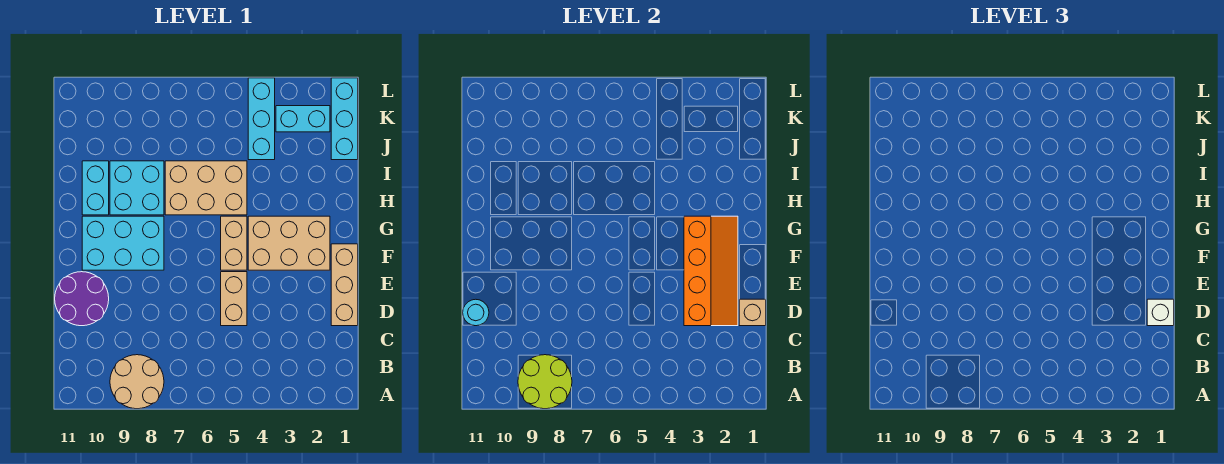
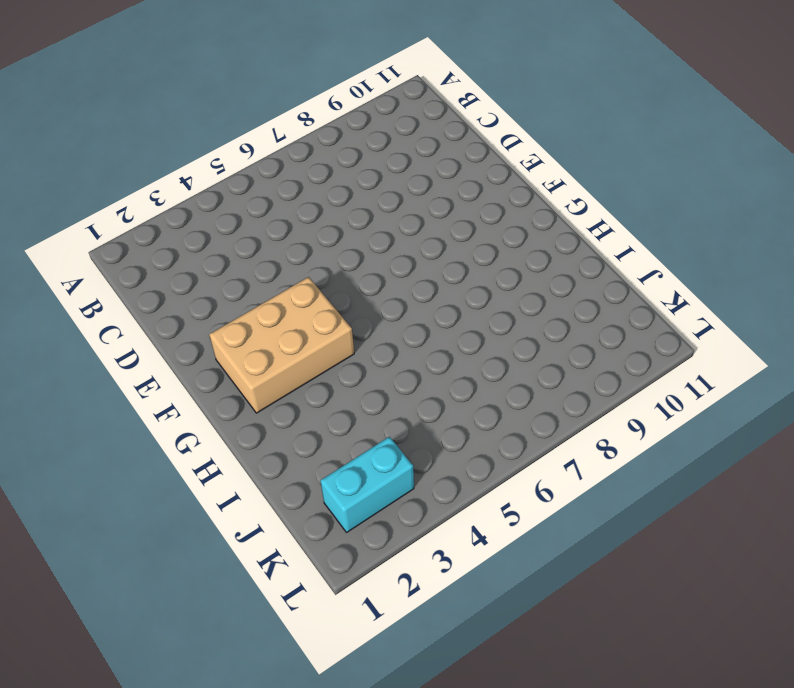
none -> tan round brick A8:B9 level 1
none -> tan brick D1:F1 level 1
none -> tan brick D5:E5 level 1

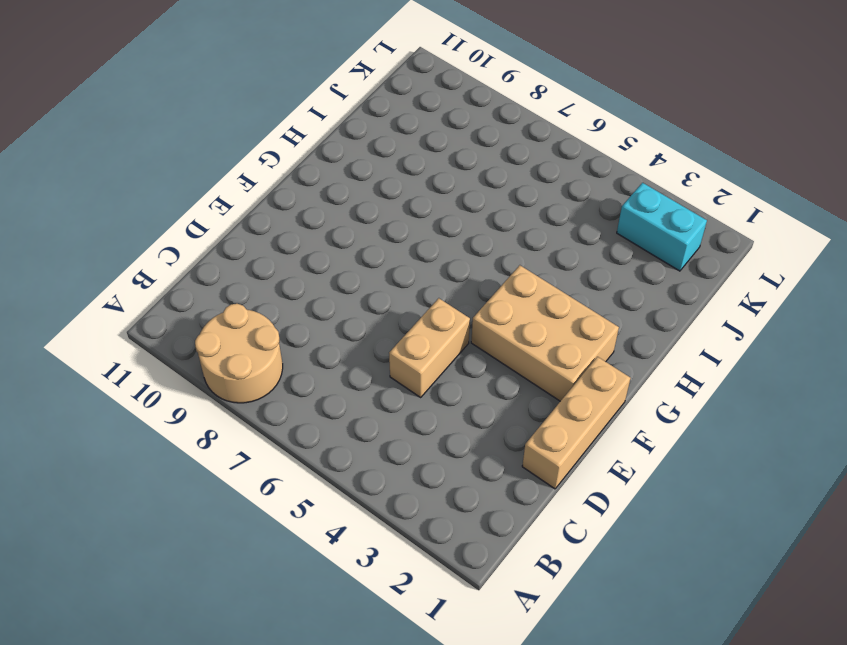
none -> purple round brick D10:E11 level 1
none -> tan brick F5:G5 level 1
none -> cyan brick F8:G10 level 1

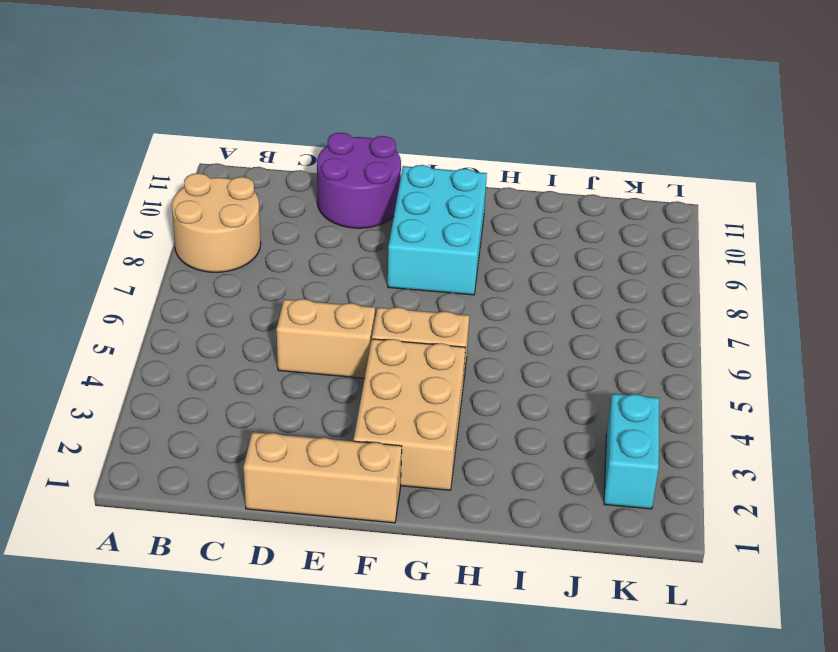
none -> tan brick H5:I7 level 1
none -> cyan brick H8:I9 level 1
none -> cyan brick H10:I10 level 1

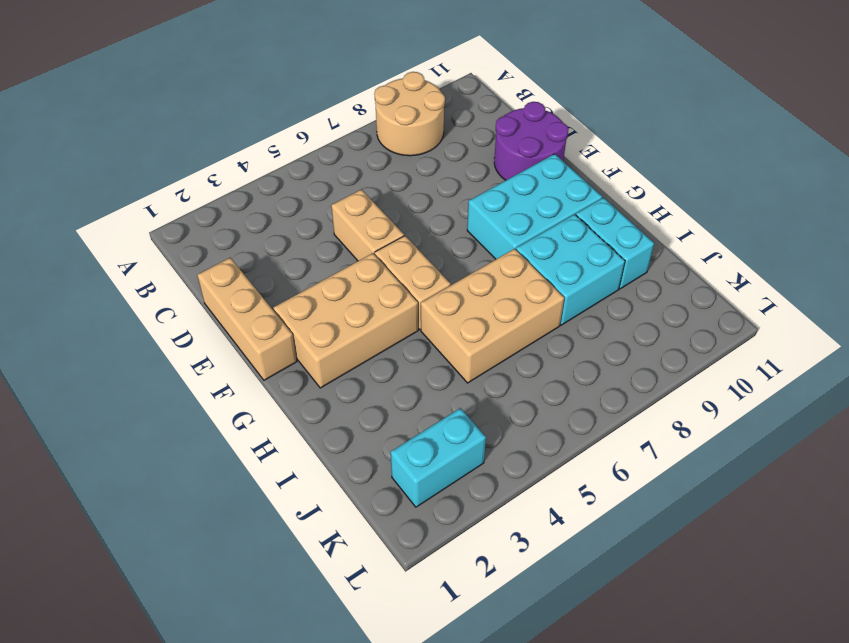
none -> cyan brick J1:L1 level 1
none -> cyan brick J4:L4 level 1
none -> lime round brick A8:B9 level 2

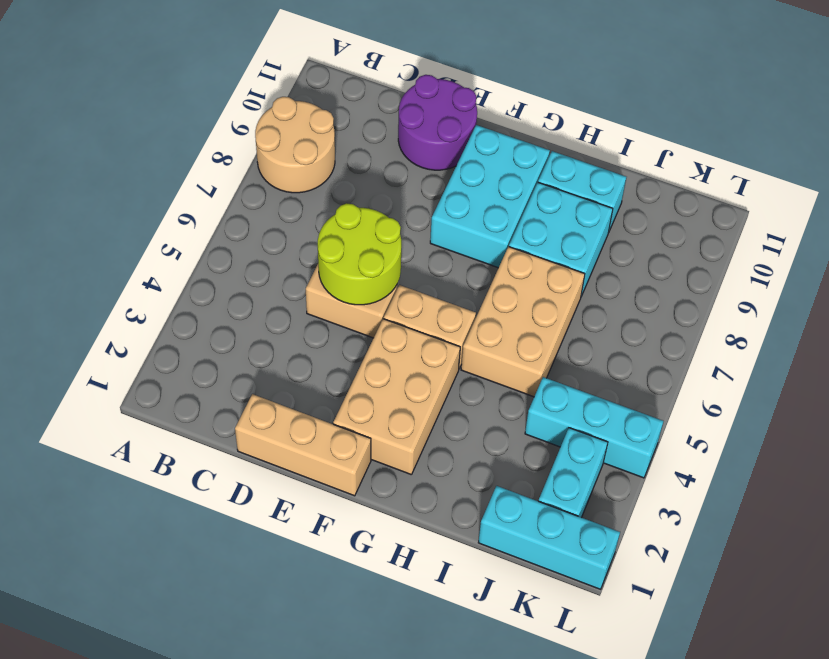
lime round brick D5:E6 level 2 -> lime round brick A8:B9 level 2
none -> tan brick D1 level 2
none -> orange slope D2:G3 level 2 top 3
none -> cyan round brick D11 level 2

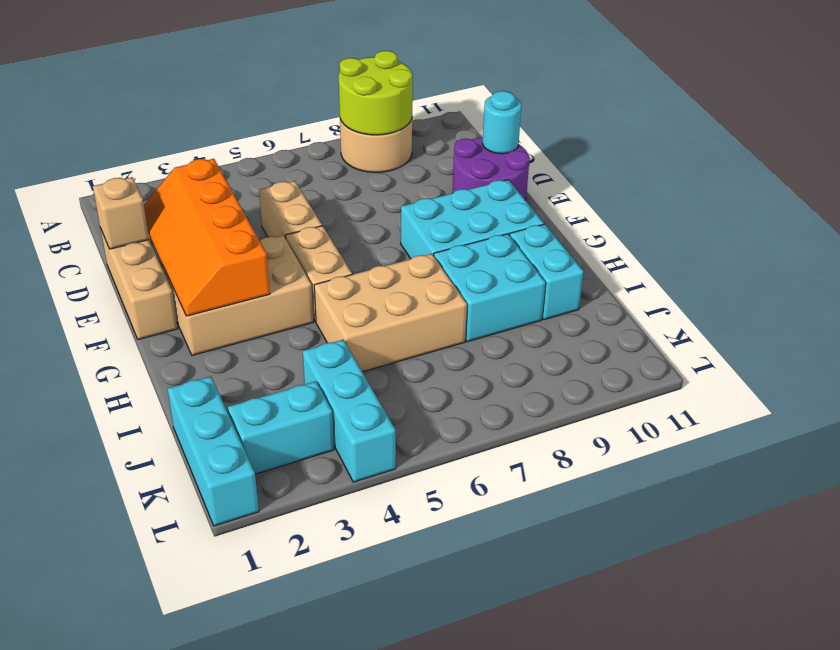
none -> white brick D1 level 3

